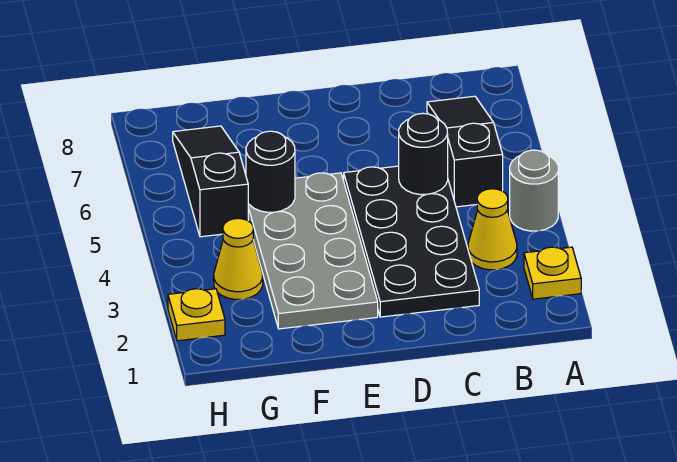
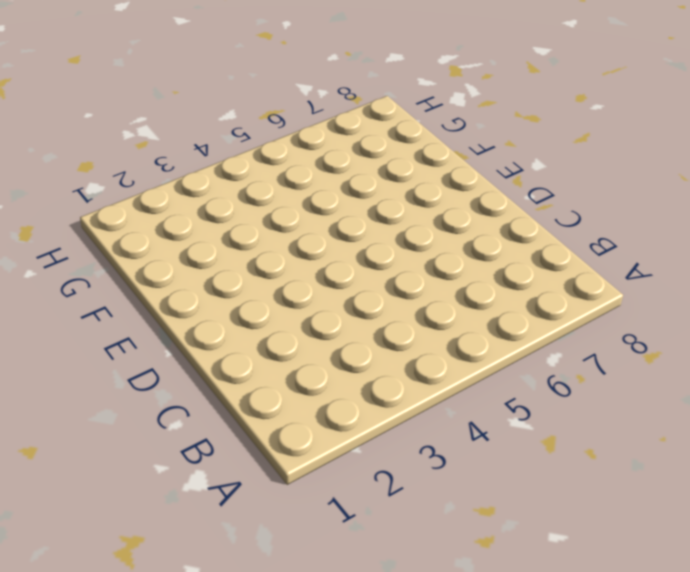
none -> yellow plate A2 level 1
none -> grey round brick A4 level 1

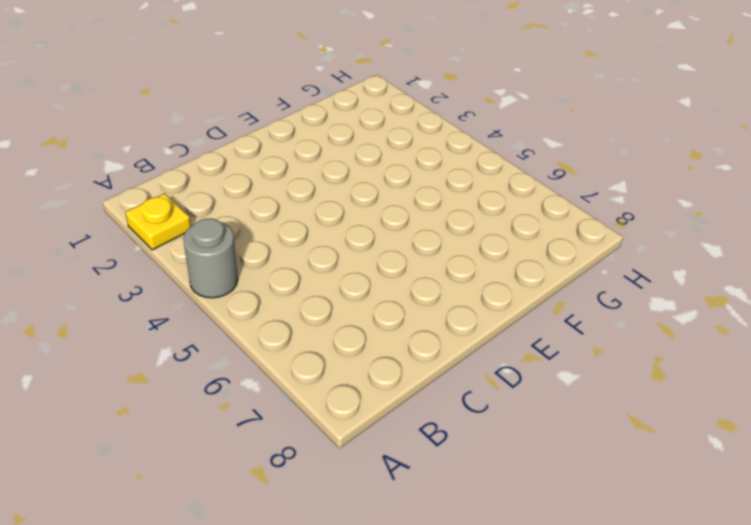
none -> yellow cone B3 level 1
none -> black slope B5:B7 level 1 top 5

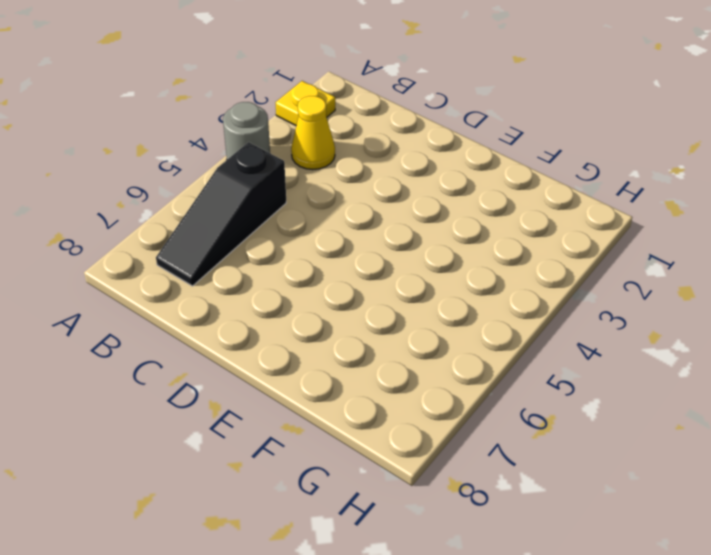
none -> black plate C2:D5 level 1
none -> grey plate E2:F5 level 1

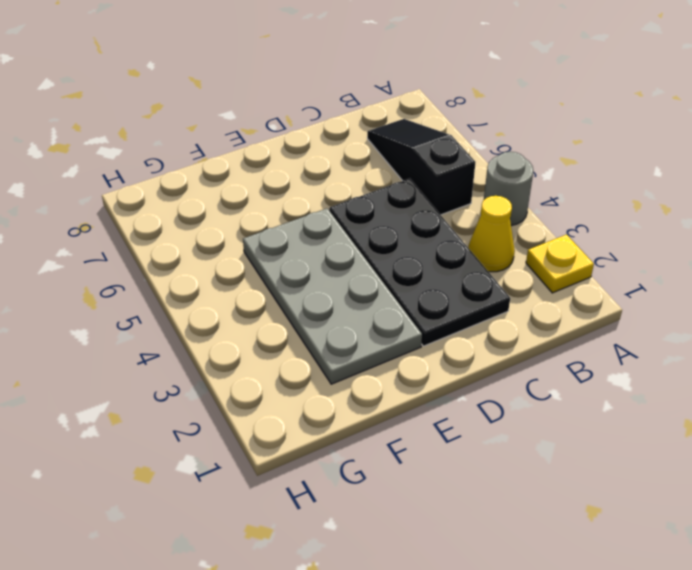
none -> yellow cone G3 level 1
none -> black slope G5:G7 level 1 top 5

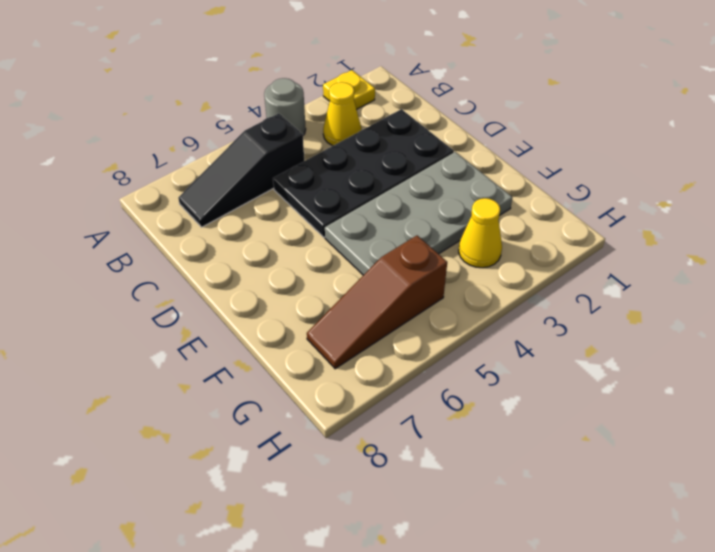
brown slope G5:G7 level 1 top 5 -> black slope G5:G7 level 1 top 5
none -> yellow plate H2 level 1
none -> black round brick C5 level 2

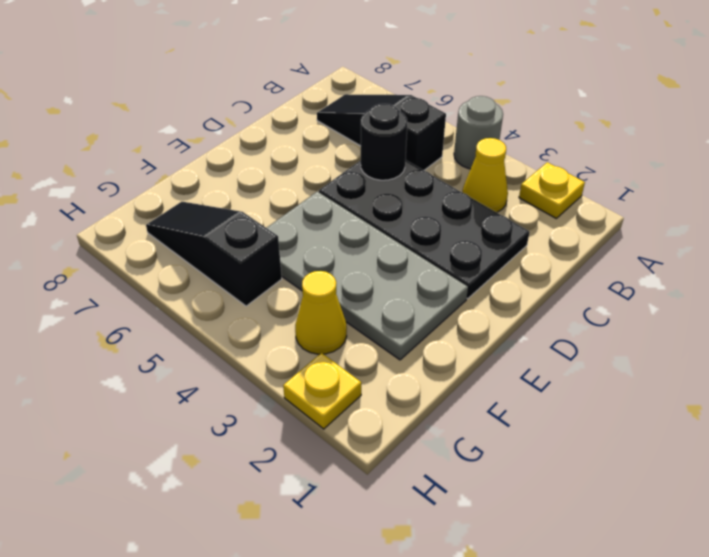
none -> black round brick F5 level 2

